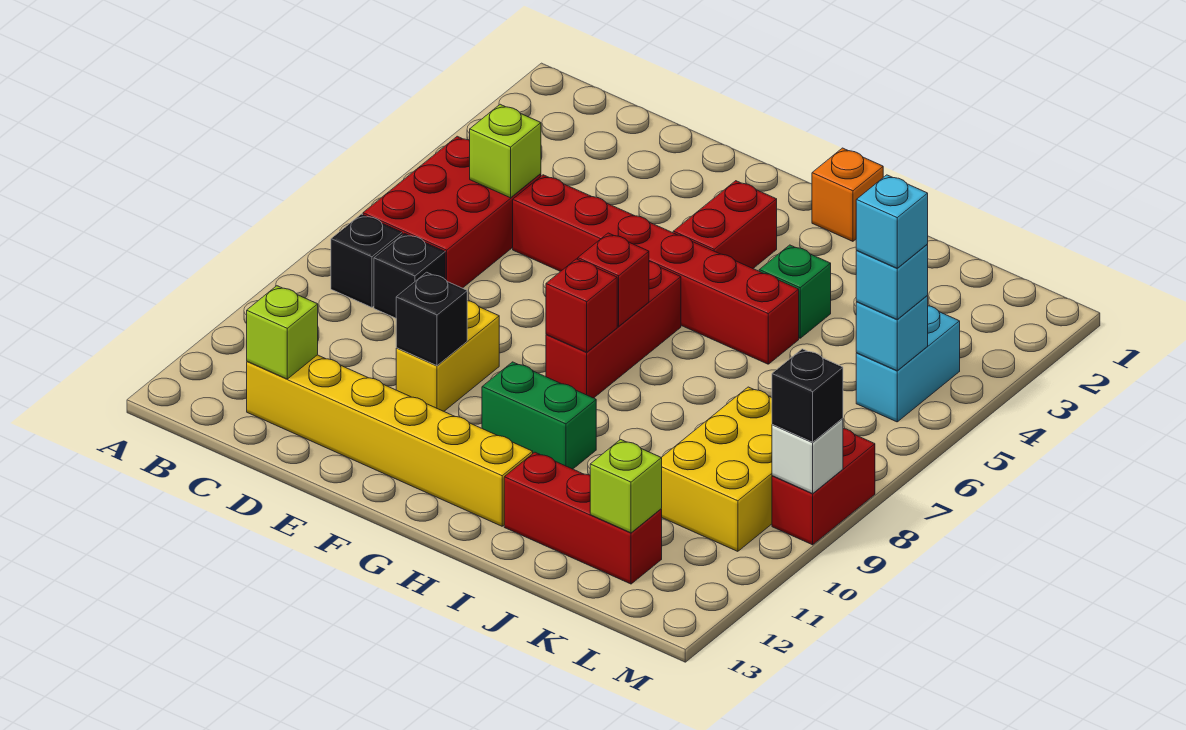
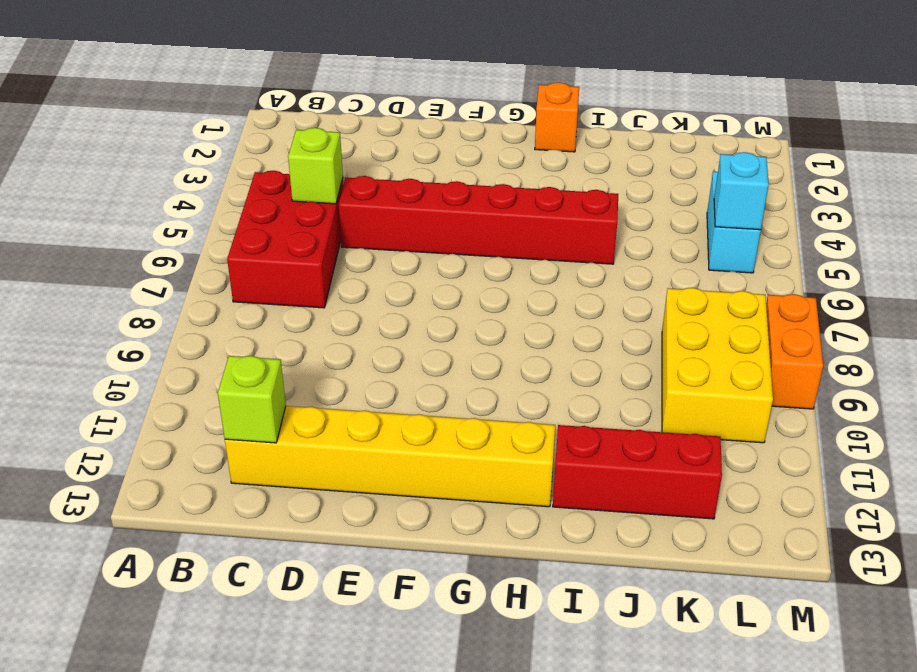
orange brick M8:M9 level 1 -> red brick M8:M9 level 1
none -> black brick B8 level 1
none -> black brick C8 level 1
none -> yellow brick E9:E10 level 1

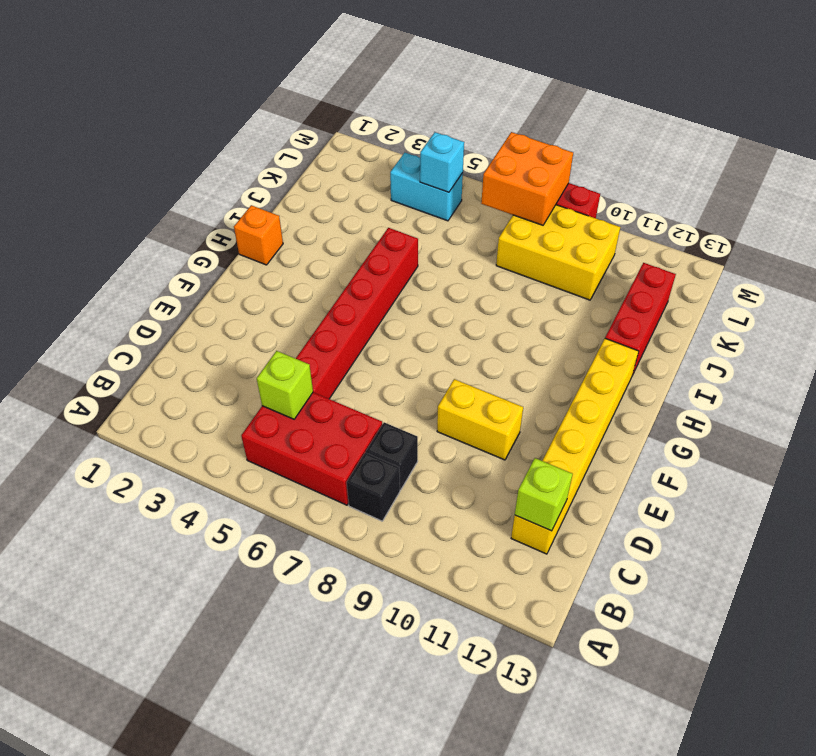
orange brick L7:M8 level 2 -> none
none -> red brick G3:G4 level 1
none -> red brick G6:G8 level 1
none -> green brick G10:H10 level 1

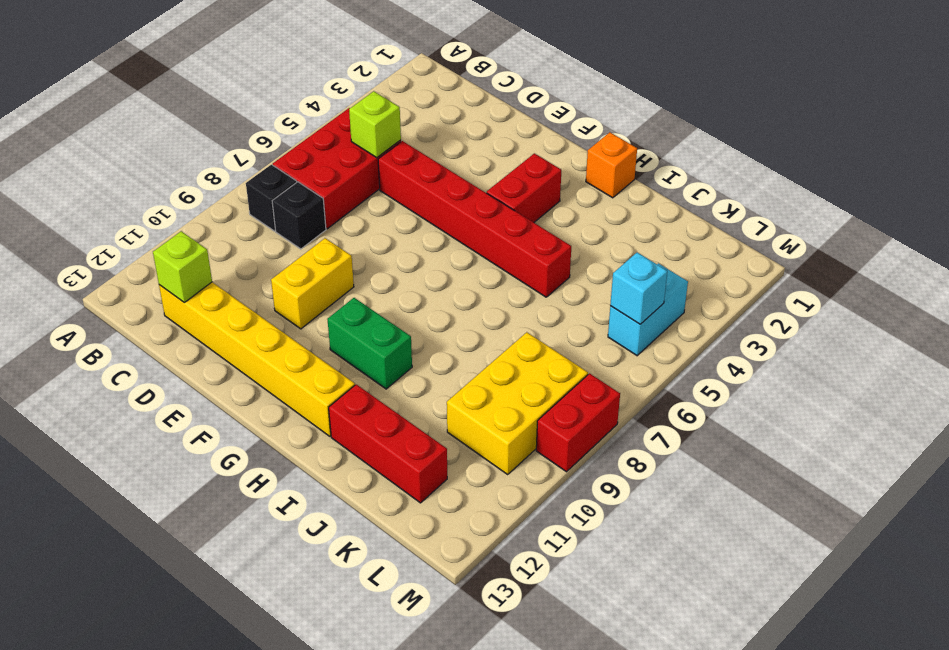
none -> red brick G6:G8 level 1
none -> green brick I4 level 1
none -> black brick E10 level 2

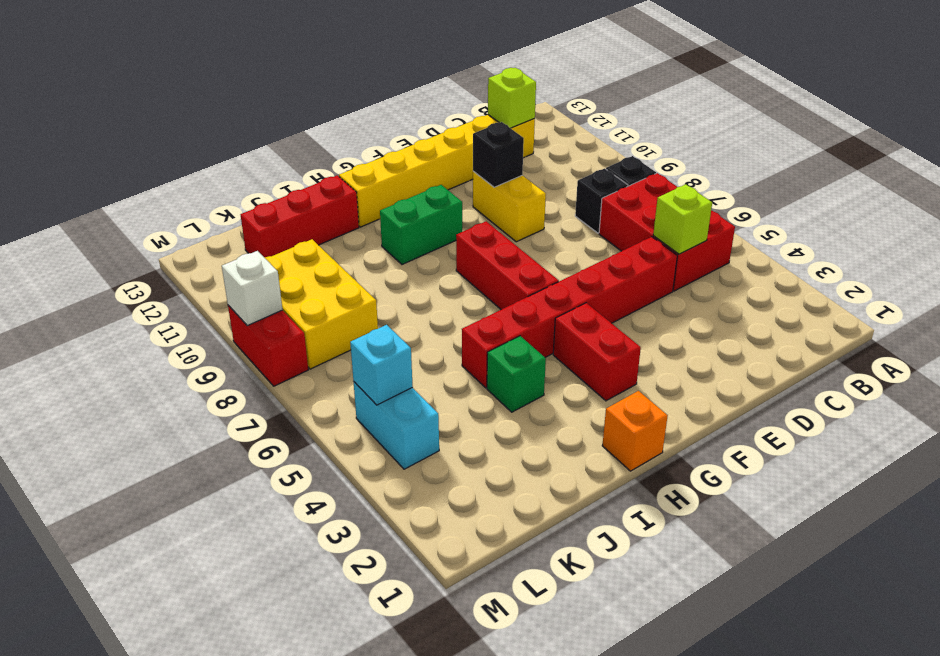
none -> red brick G7 level 2
none -> red brick G8 level 2
none -> lime brick K12 level 2

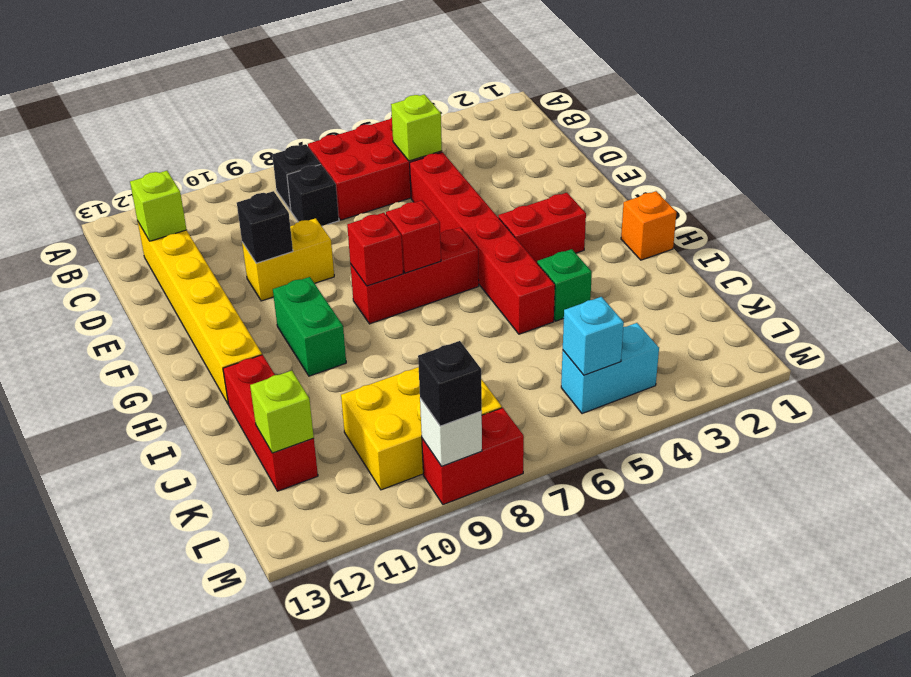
none -> cyan brick L5 level 3
none -> cyan brick L5 level 4

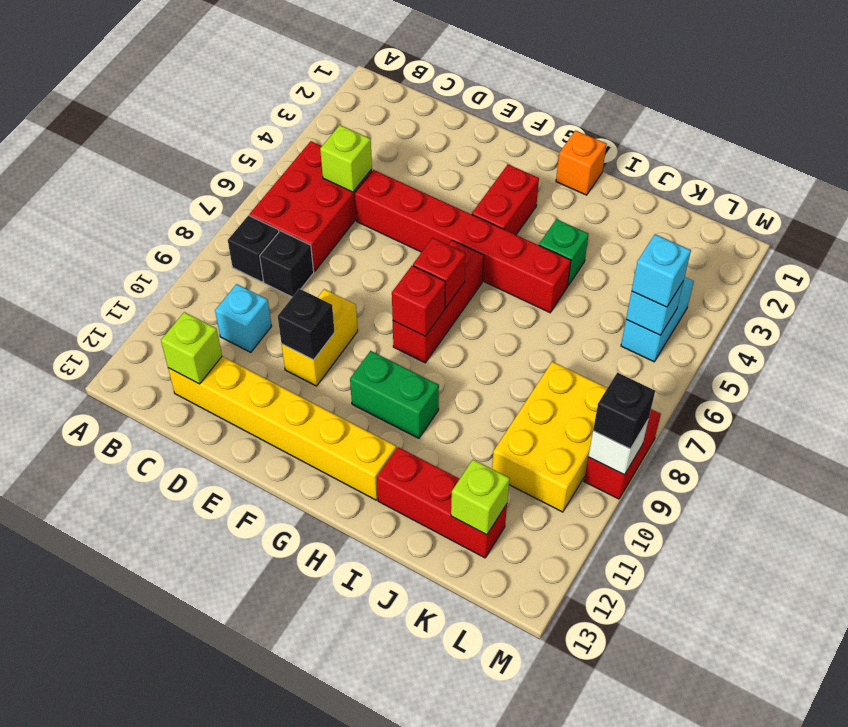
cyan brick C10 level 1 -> cyan brick L5 level 4

